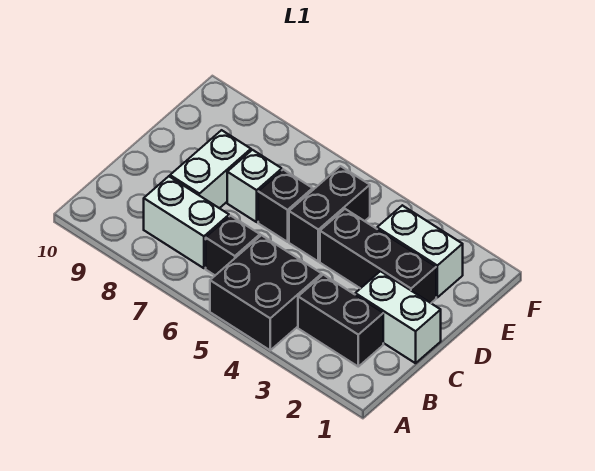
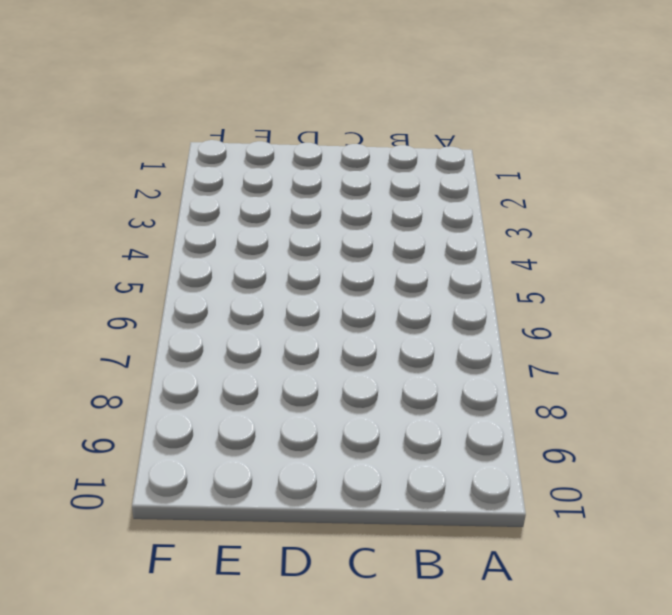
none -> black brick A4:B5 level 1
none -> black brick B2:B3 level 1

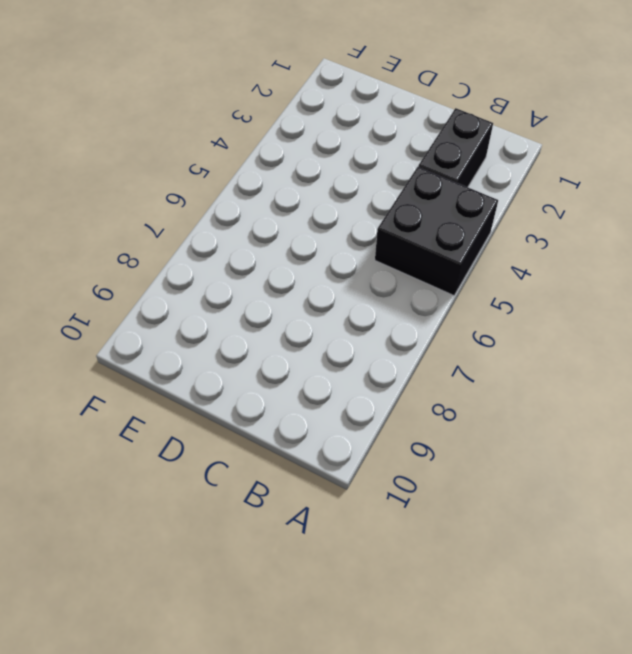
none -> black brick B6 level 1
none -> white brick B7:B8 level 1

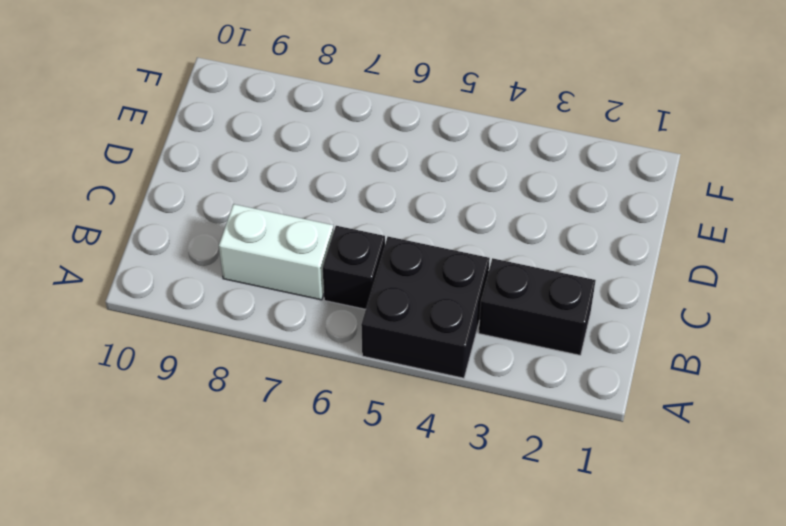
none -> white brick C1:C2 level 1
none -> white brick C8:D8 level 1

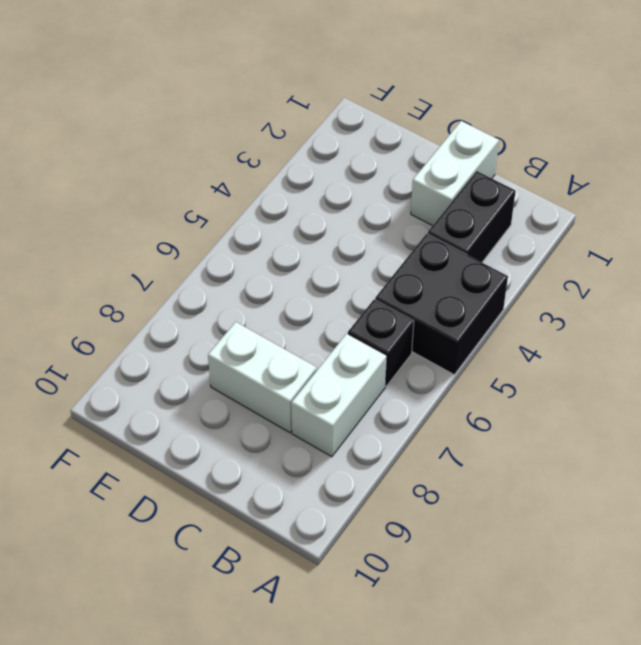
none -> black brick D2:D4 level 1
none -> black brick D5:E5 level 1

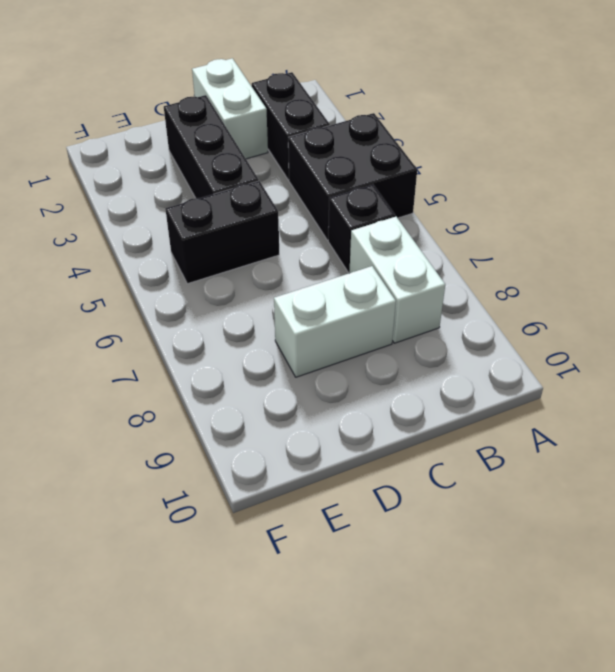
none -> black brick D6 level 1
none -> white brick D7 level 1

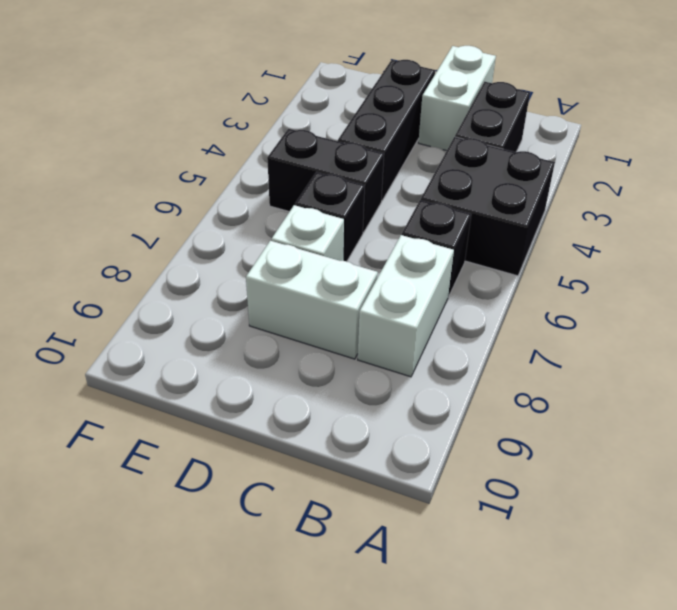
none -> white brick E2:E3 level 1

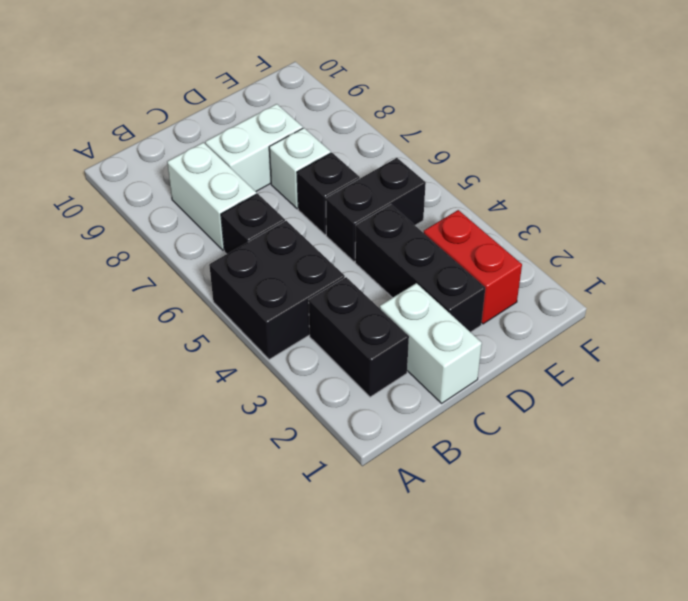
red brick E2:E3 level 1 -> white brick E2:E3 level 1

